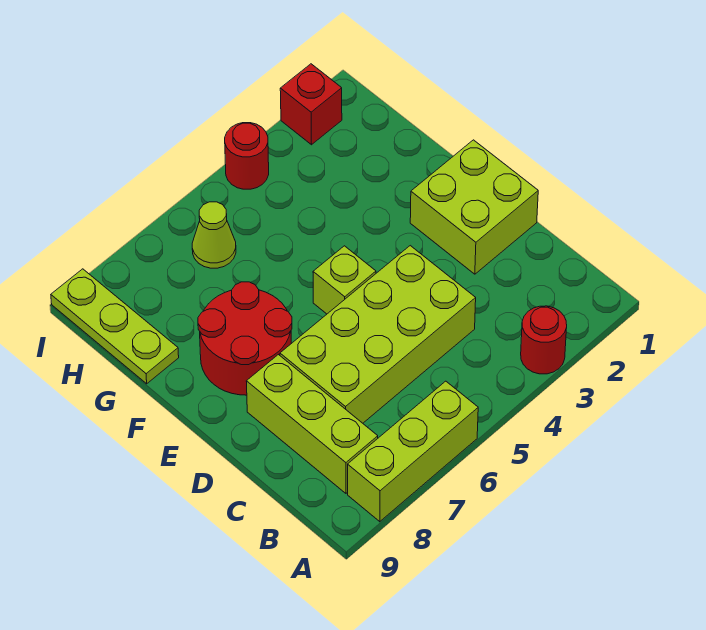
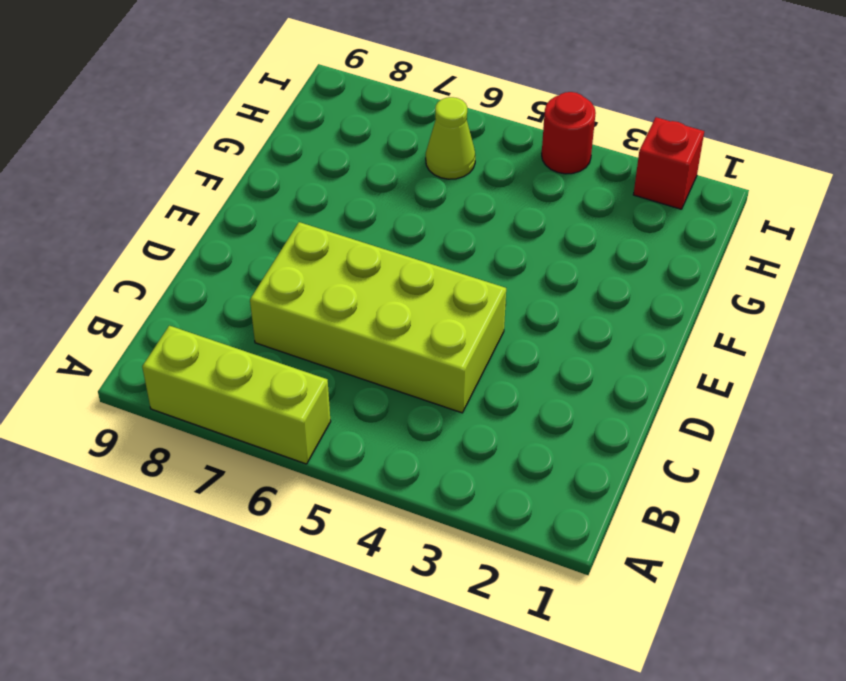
none -> red round brick A3 level 1
none -> lime brick B8:D8 level 1

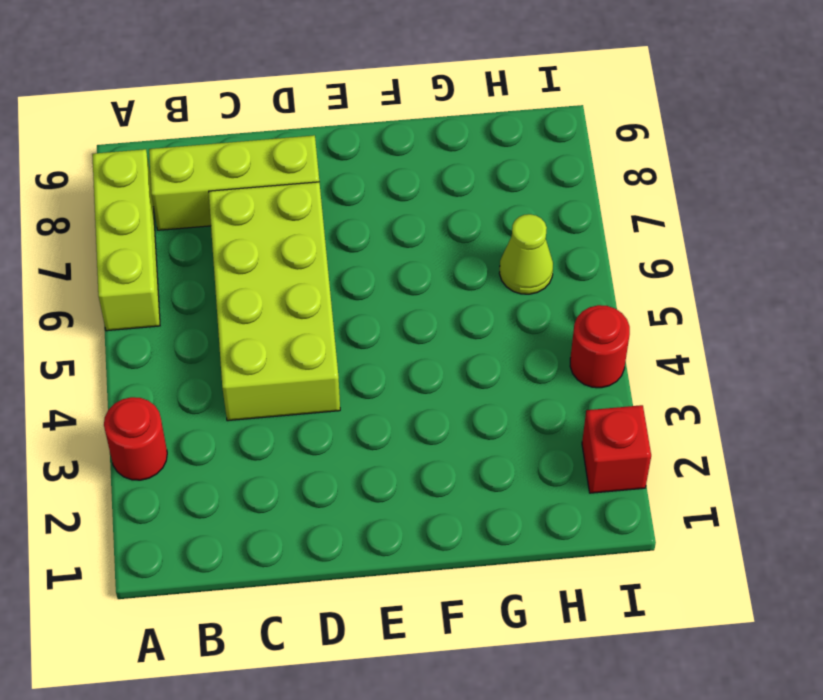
none -> lime brick D1:E2 level 1
none -> lime brick E5 level 1

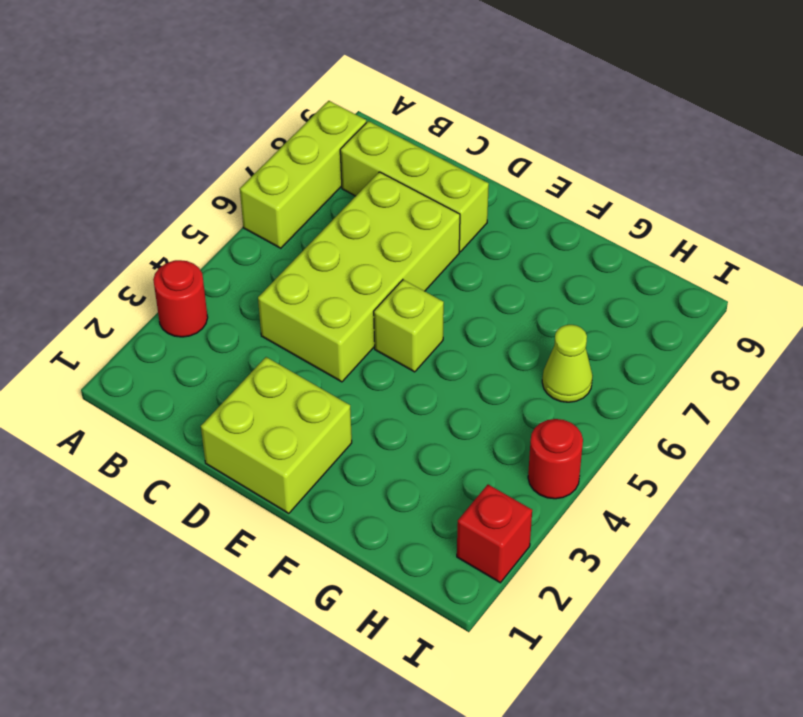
none -> red round brick E7:F8 level 1
none -> lime plate G9:I9 level 1

